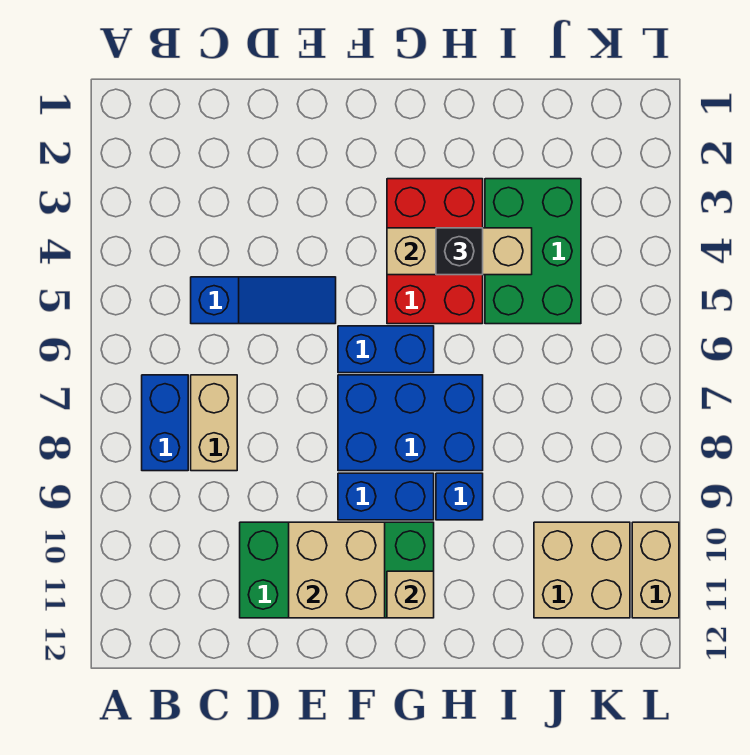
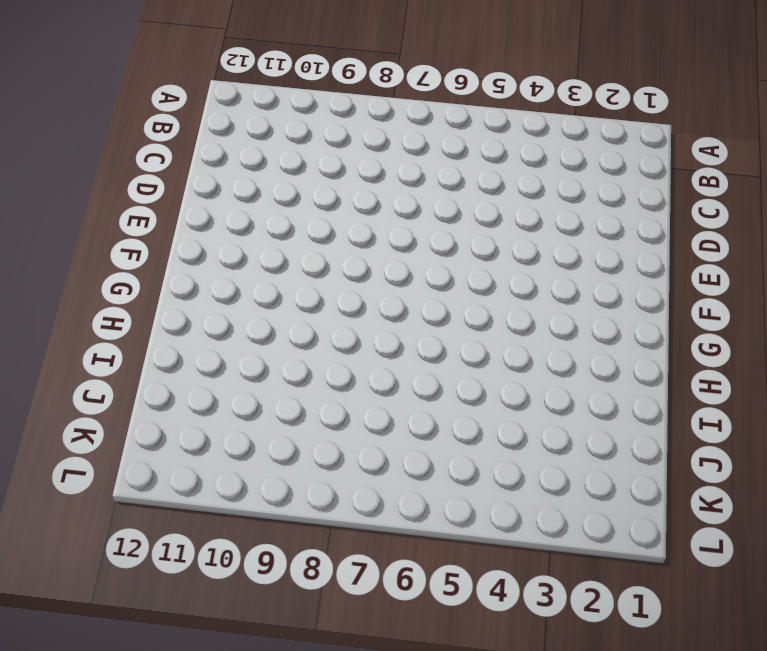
none -> blue brick B7:B8 level 1
none -> blue slope C5:E5 level 1 top C
none -> tan brick C7:C8 level 1

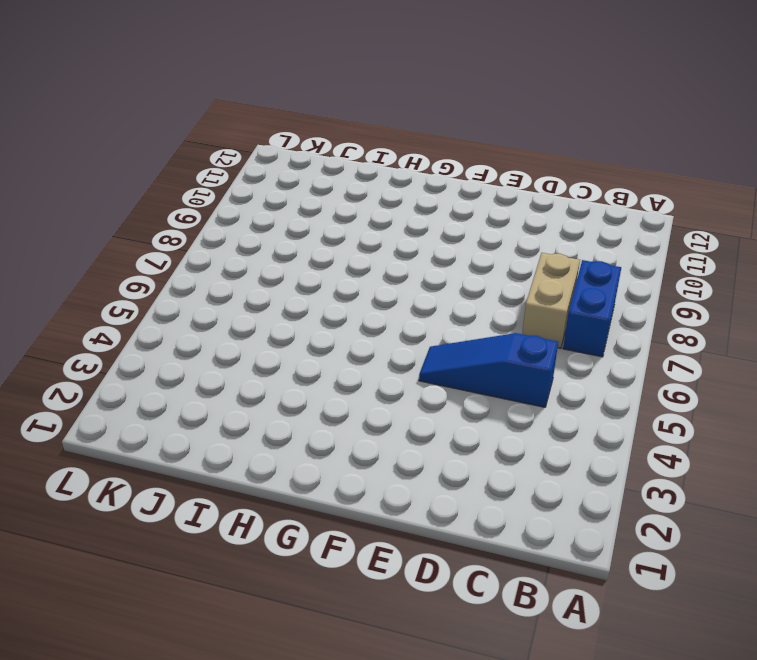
none -> green brick D10:G11 level 1
none -> blue brick F6:G6 level 1
none -> blue brick F7:H8 level 1

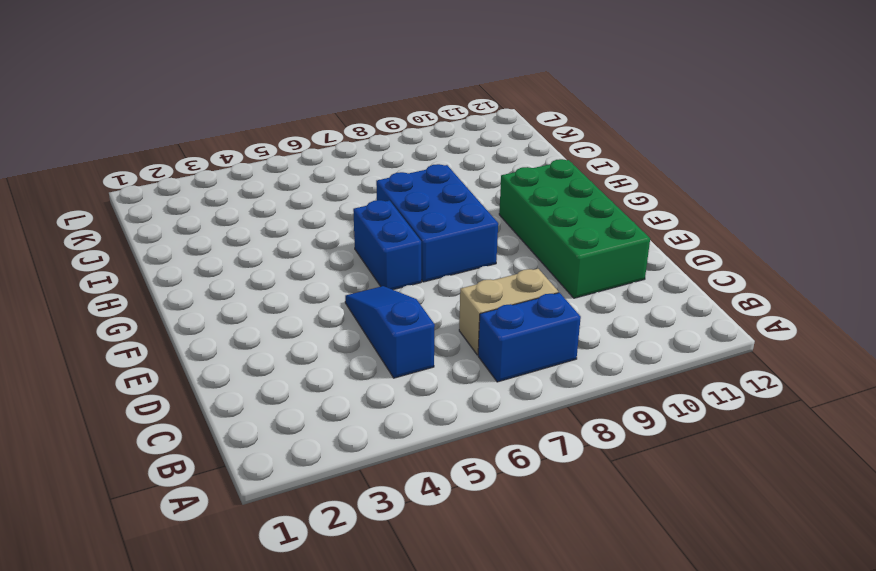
none -> blue brick F9:G9 level 1
none -> red brick G3:H5 level 1
none -> blue brick H9 level 1

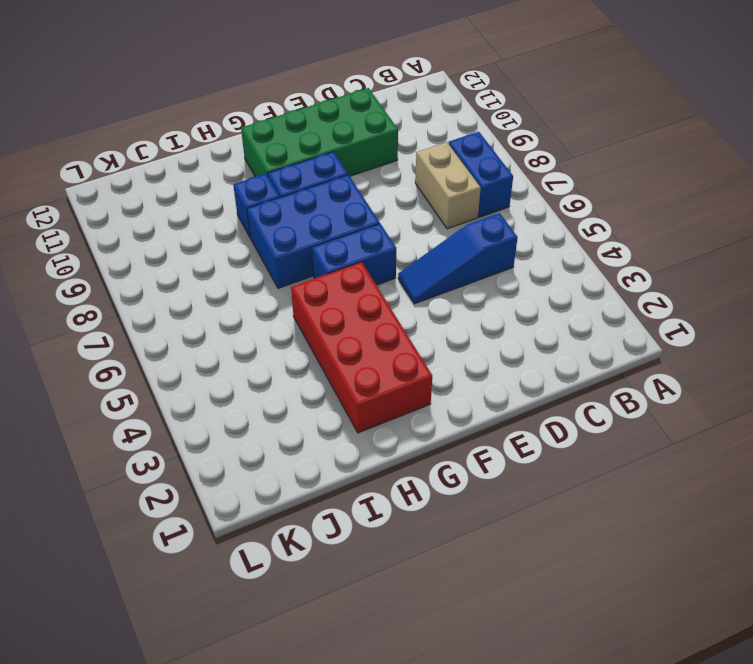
red brick G2:H5 level 1 -> red brick G3:H5 level 1
none -> green brick I3:J5 level 1
none -> tan brick J10:K11 level 1
none -> tan brick L10:L11 level 1

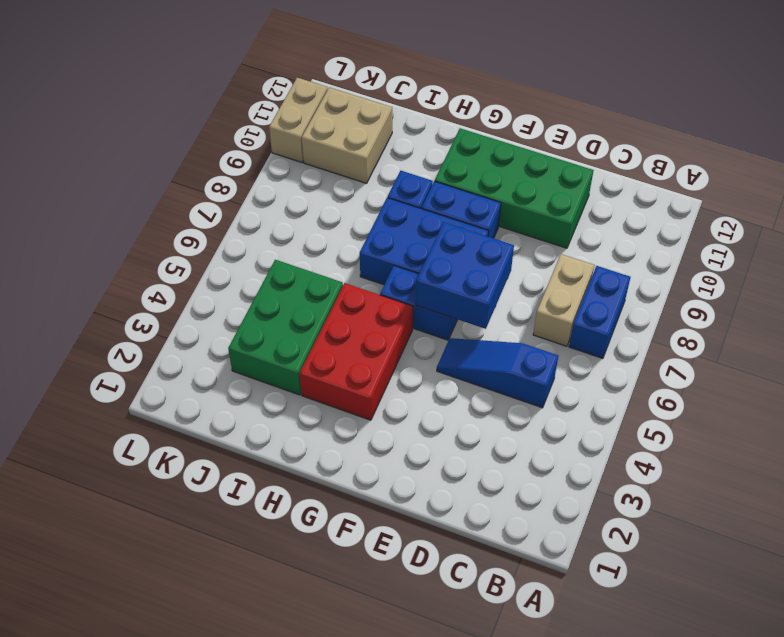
blue brick E6:F7 level 2 -> none
none -> tan brick E10:F11 level 2
none -> tan brick G4:I4 level 2
none -> tan brick G11 level 2

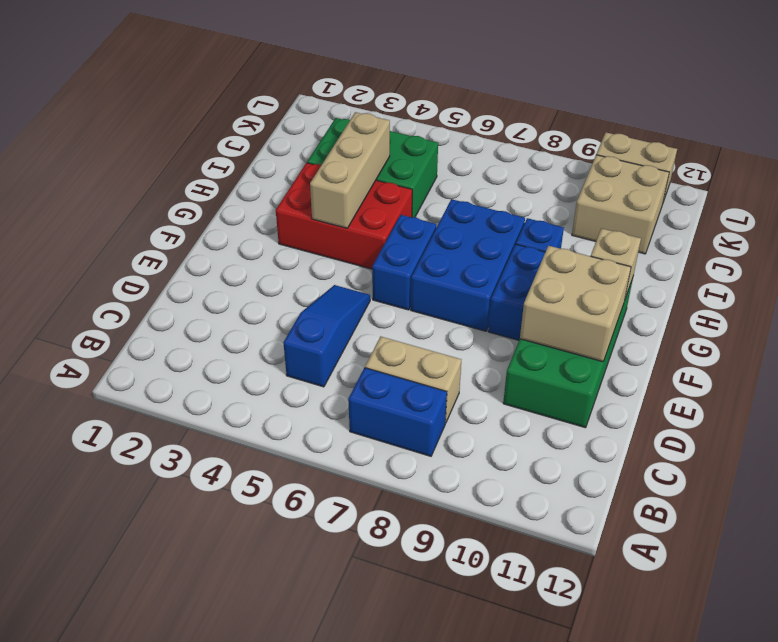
none -> black brick H4 level 3

